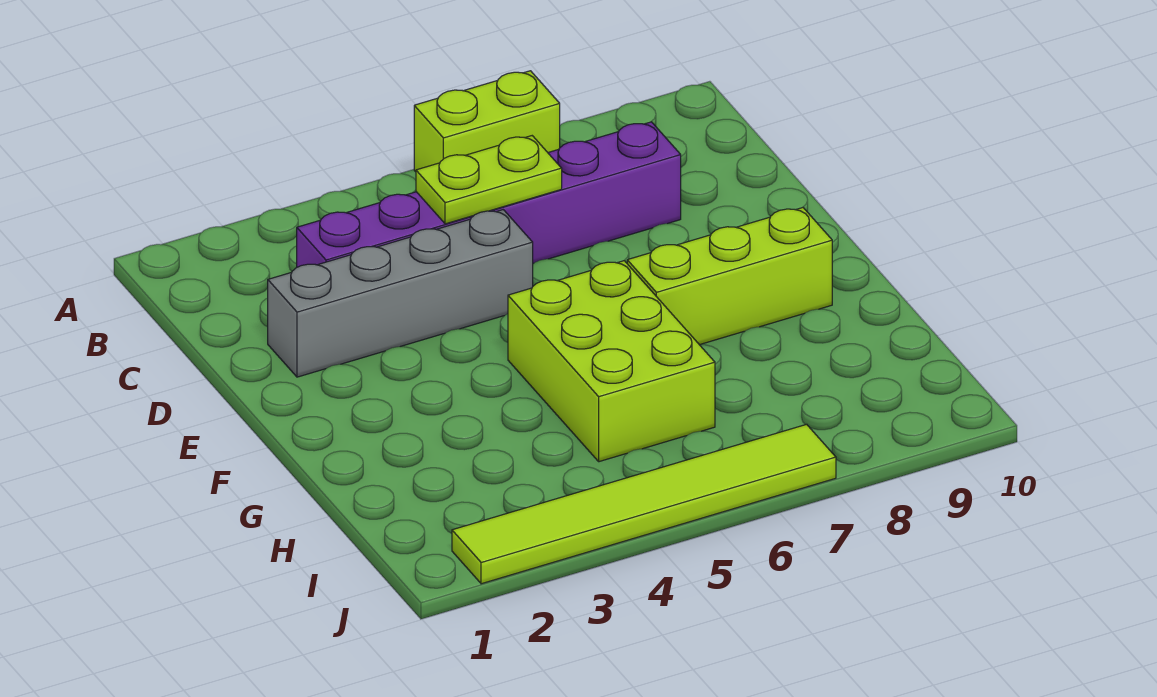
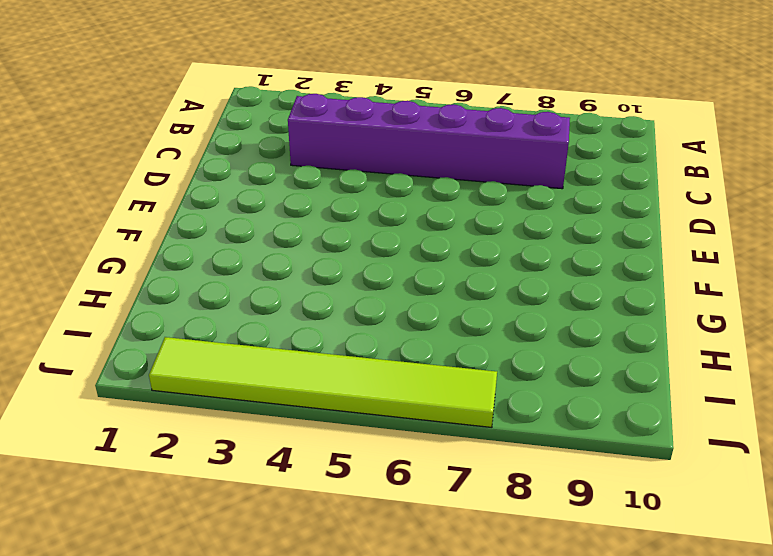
none -> lime brick A6:A7 level 1
none -> grey brick D2:D5 level 1

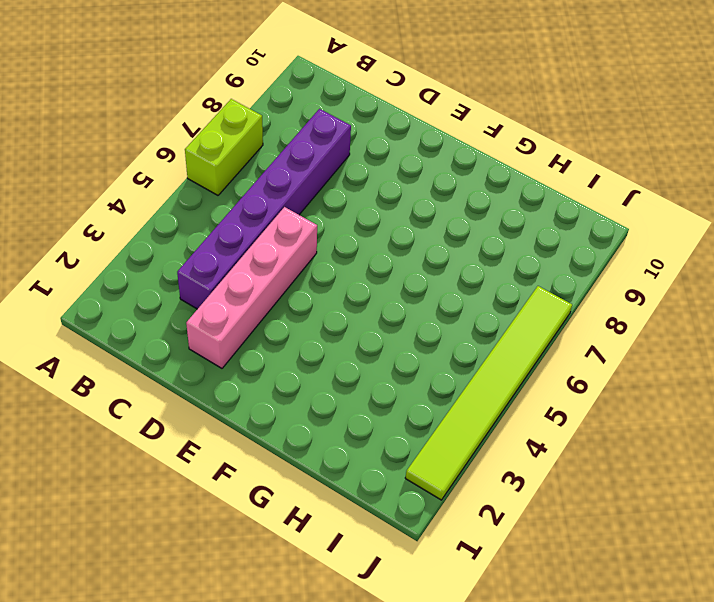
pink brick D2:D5 level 1 -> grey brick D2:D5 level 1
none -> lime brick F5:H6 level 1
none -> lime brick F7:F9 level 1

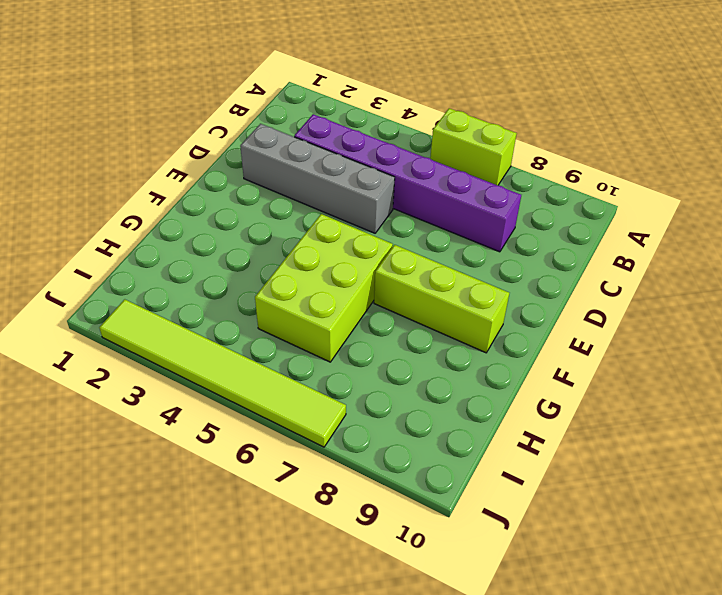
none -> lime plate C5:C6 level 2

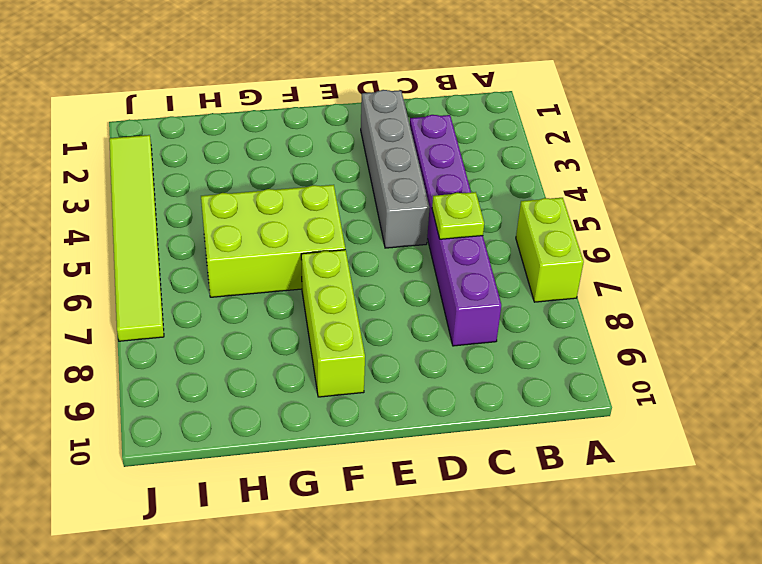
lime plate C6 level 2 -> lime plate C5:C6 level 2

